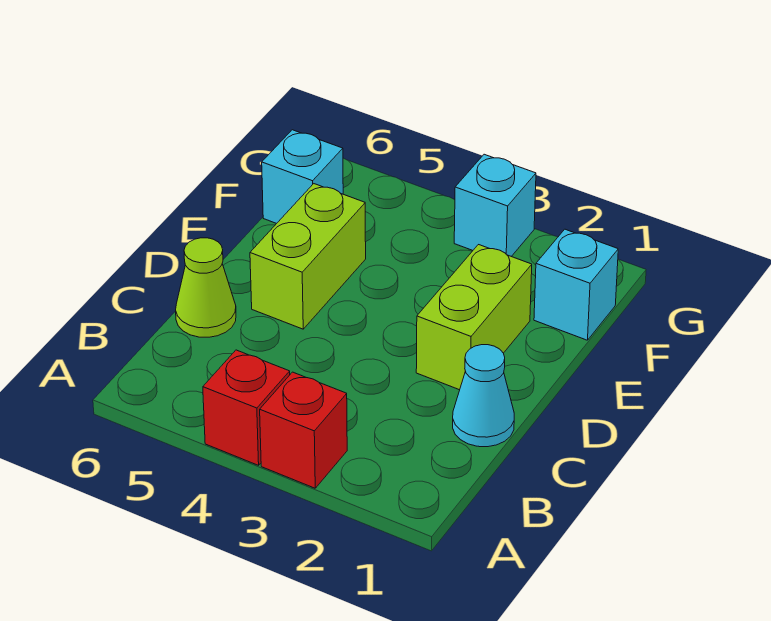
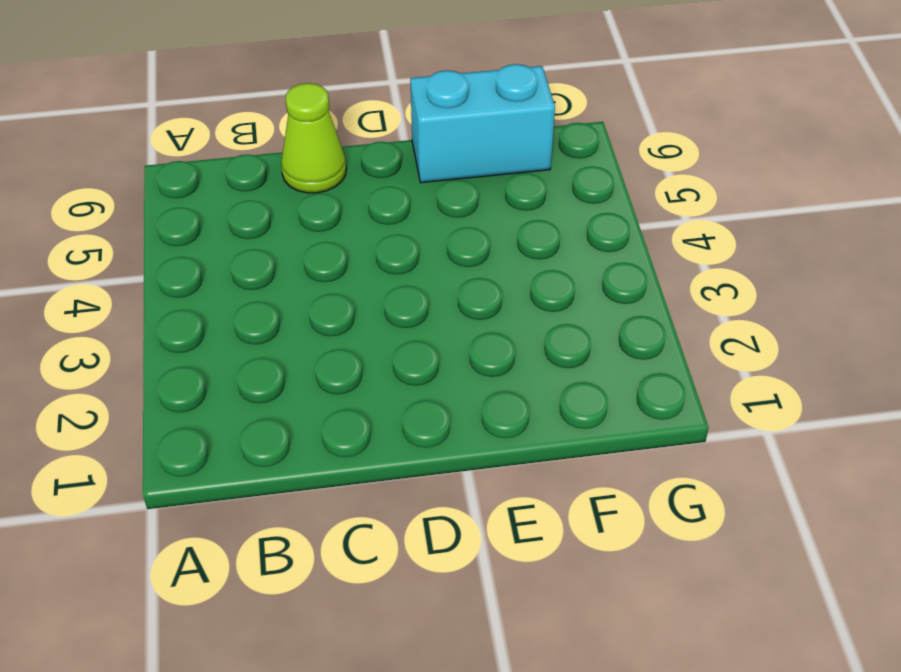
cyan brick E6:F6 level 1 -> cyan brick F6 level 1
none -> red brick A3 level 1
none -> red brick A4 level 1

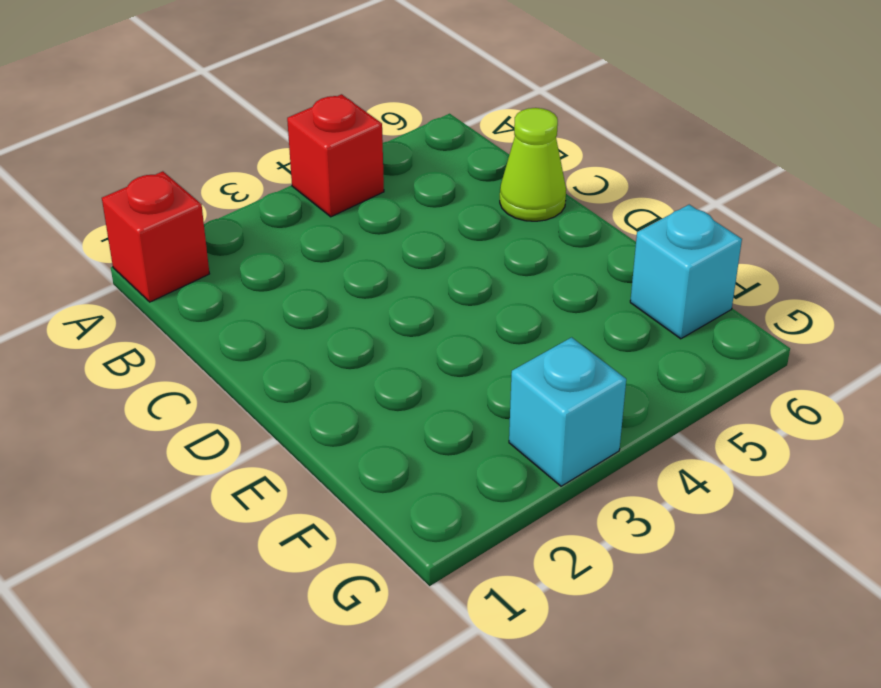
red brick A1 level 1 -> red brick A3 level 1
none -> cyan cone C1 level 1
none -> lime brick D2:E2 level 1

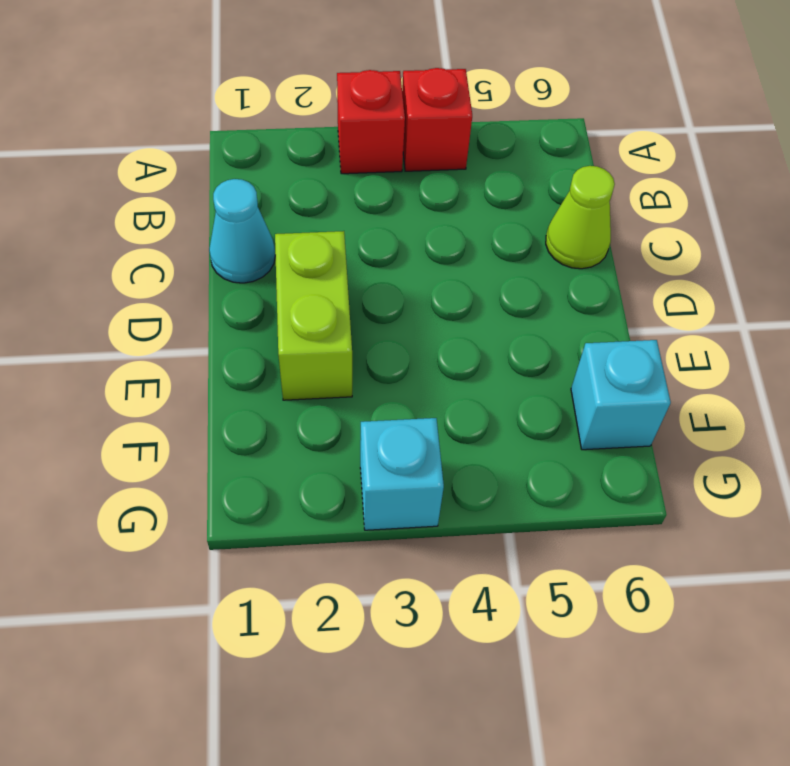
none -> lime brick D5:E5 level 1
none -> cyan brick F1 level 1

